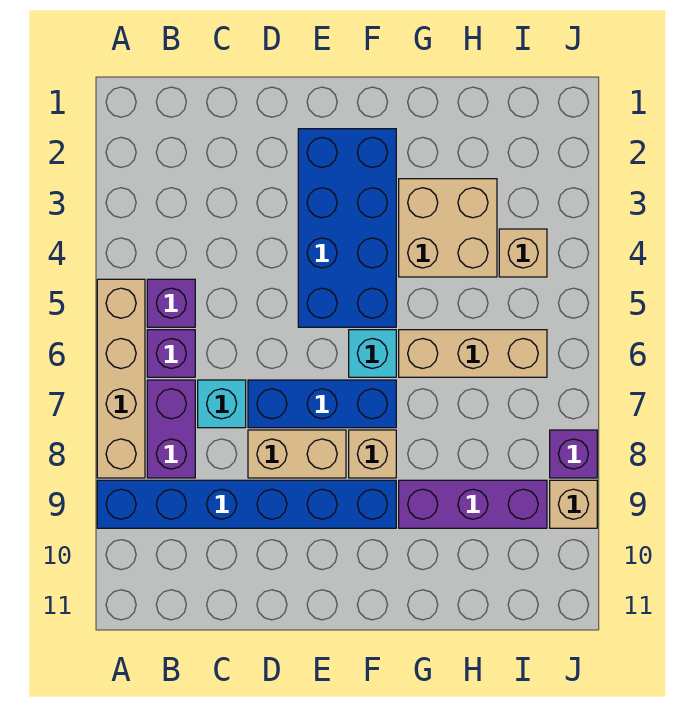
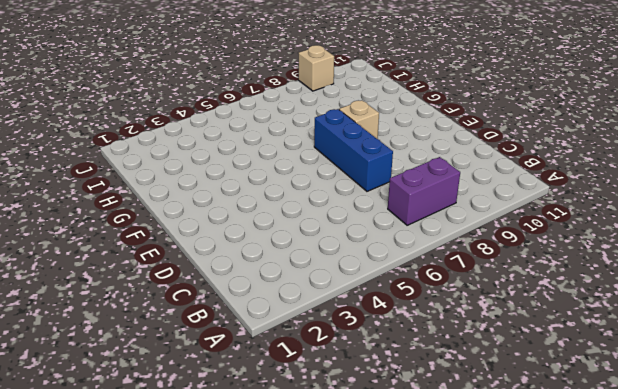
none -> tan brick A5:A8 level 1
none -> blue brick A9:F9 level 1
none -> purple brick B5 level 1

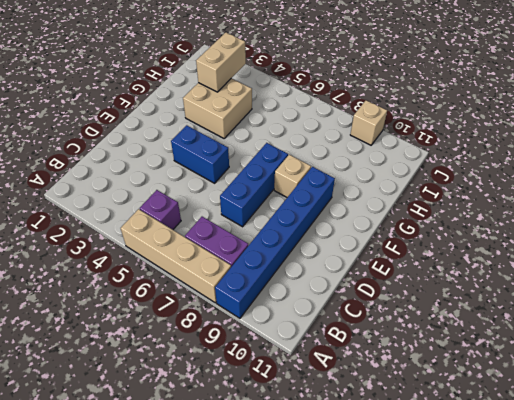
blue brick E4:E5 level 1 -> blue brick E2:F5 level 1
tan brick H3:I3 level 2 -> tan brick D8:E8 level 1
none -> purple brick B6 level 1
none -> cyan brick C7 level 1
none -> cyan brick F6 level 1

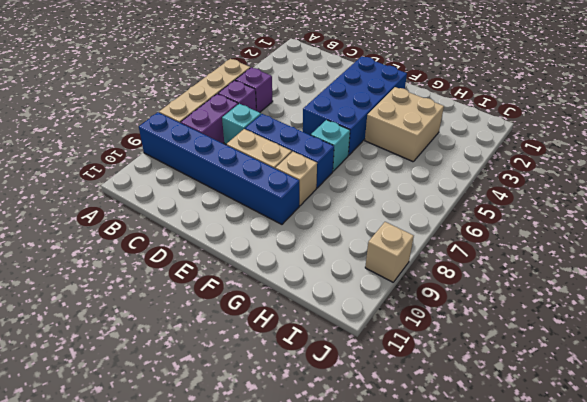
none -> tan brick G6:I6 level 1
none -> purple brick G9:I9 level 1
none -> tan brick I4 level 1

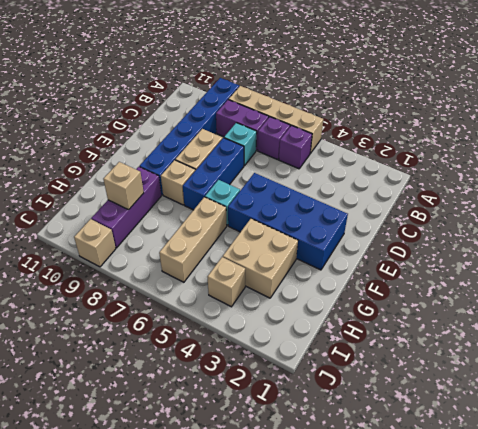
tan brick H9 level 2 -> none
none -> purple brick J8 level 1

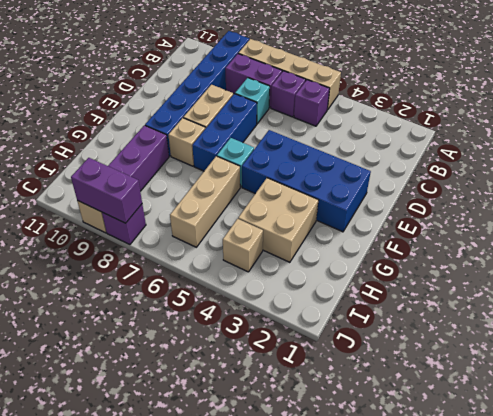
purple brick J8:J9 level 2 -> none

